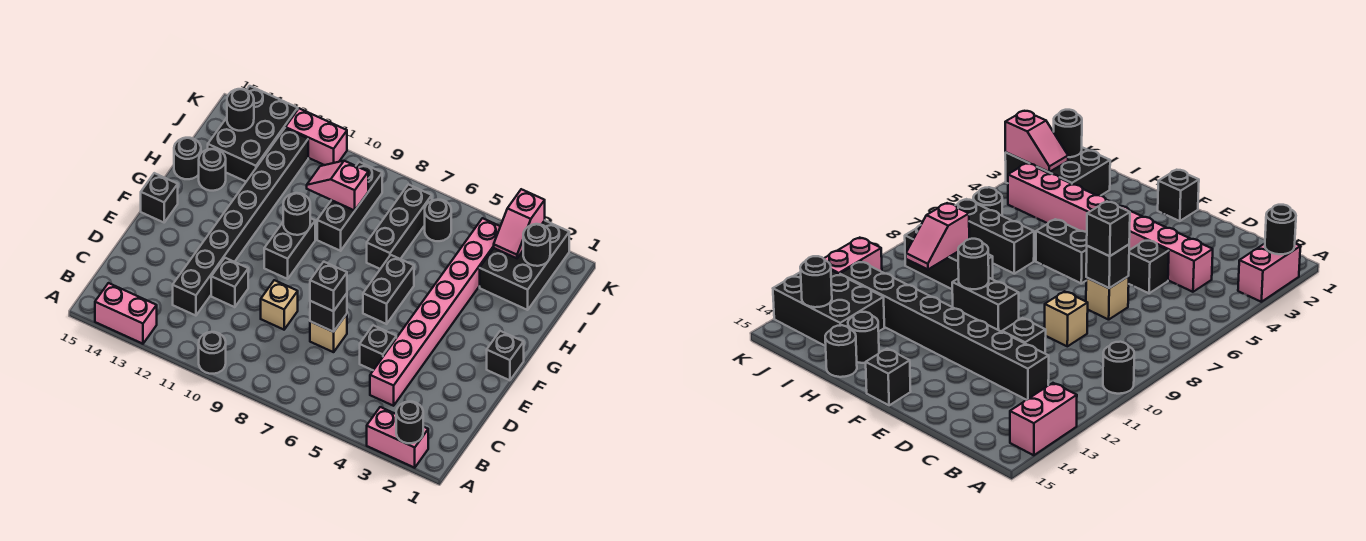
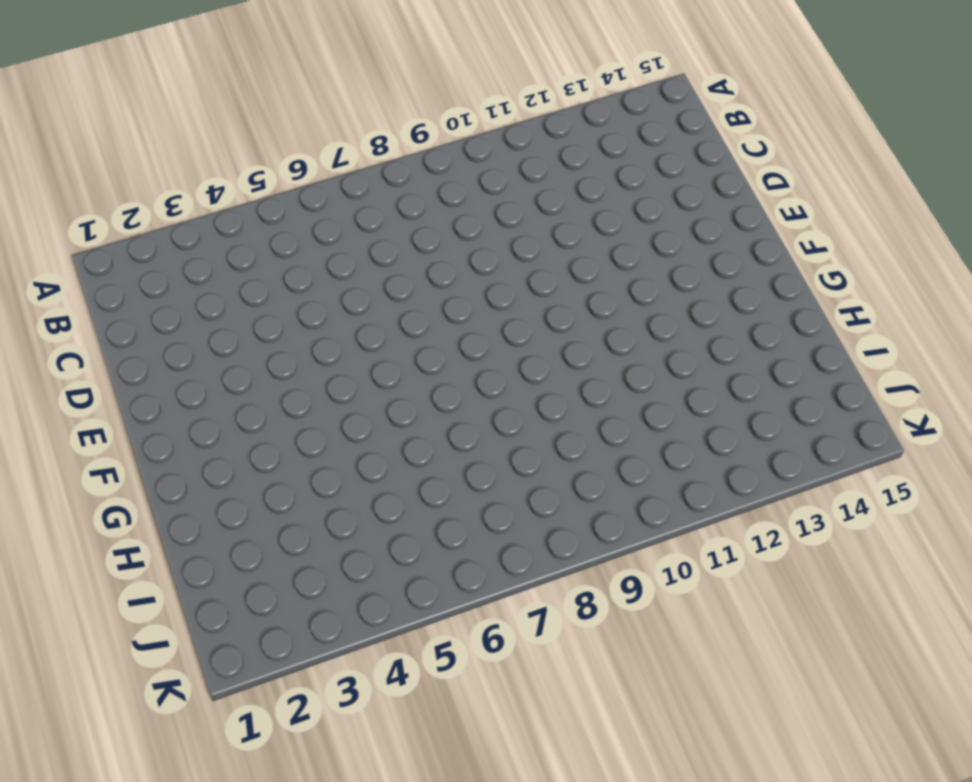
none -> pink brick A2:A3 level 1
none -> black round brick A10 level 1
none -> pink brick A13:A14 level 1

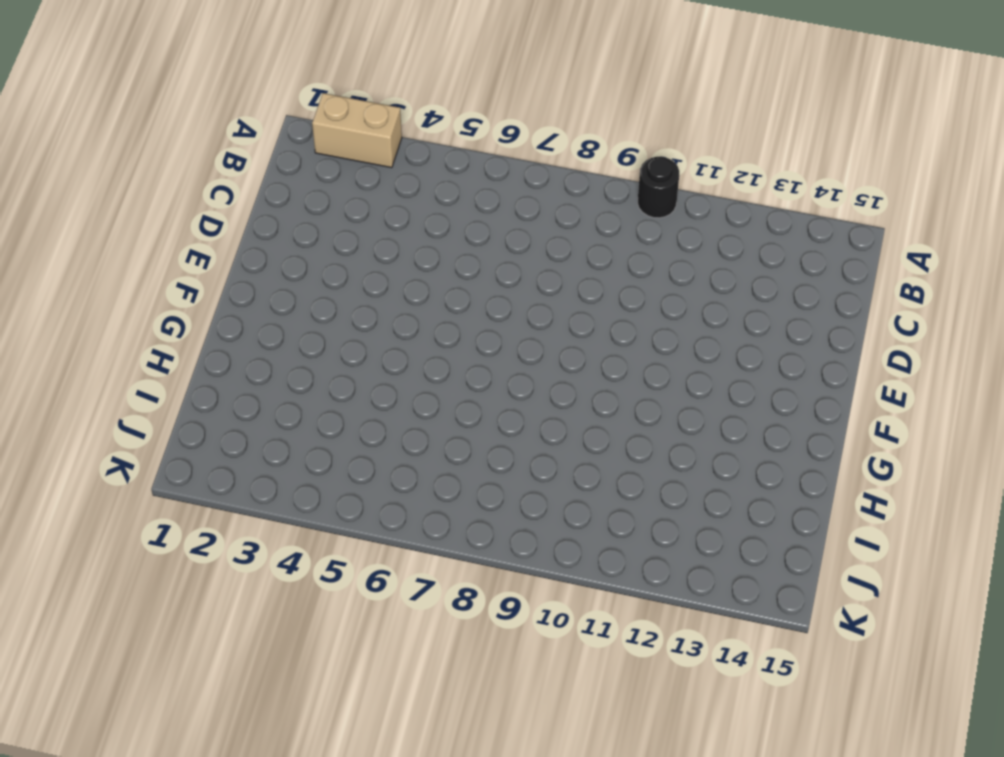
tan brick A2:A3 level 1 -> pink brick A2:A3 level 1
none -> pink brick A13:A14 level 1
none -> pink brick C4:J4 level 1
none -> black brick C12:J12 level 1

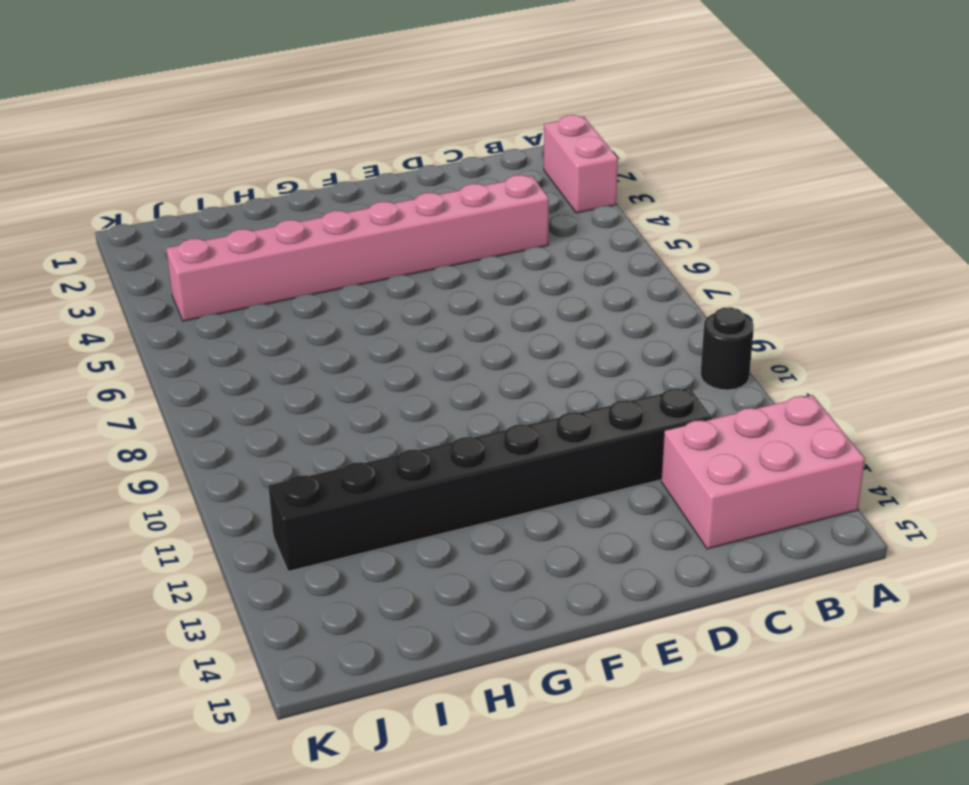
pink brick A13:C14 level 1 -> pink brick A13:A14 level 1
none -> black brick D5 level 1
none -> tan brick D7 level 1
none -> tan brick D9 level 1

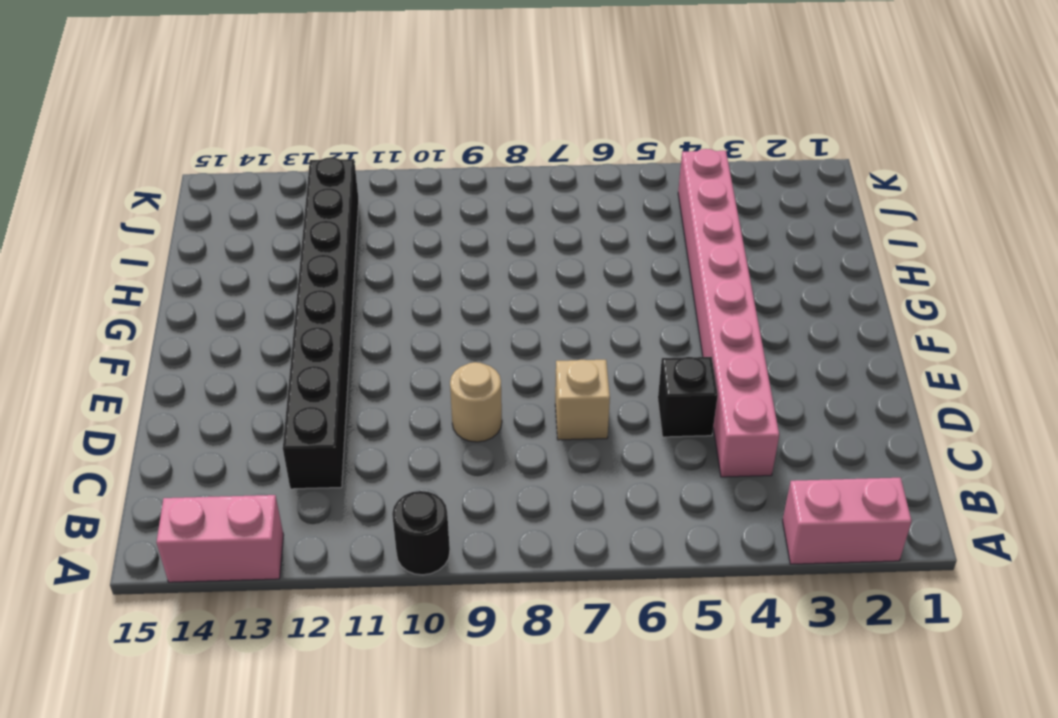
tan round brick D9 level 1 -> tan brick D9 level 1
none -> black brick D11 level 1
none -> black brick F1 level 1
none -> black brick F6:G6 level 1

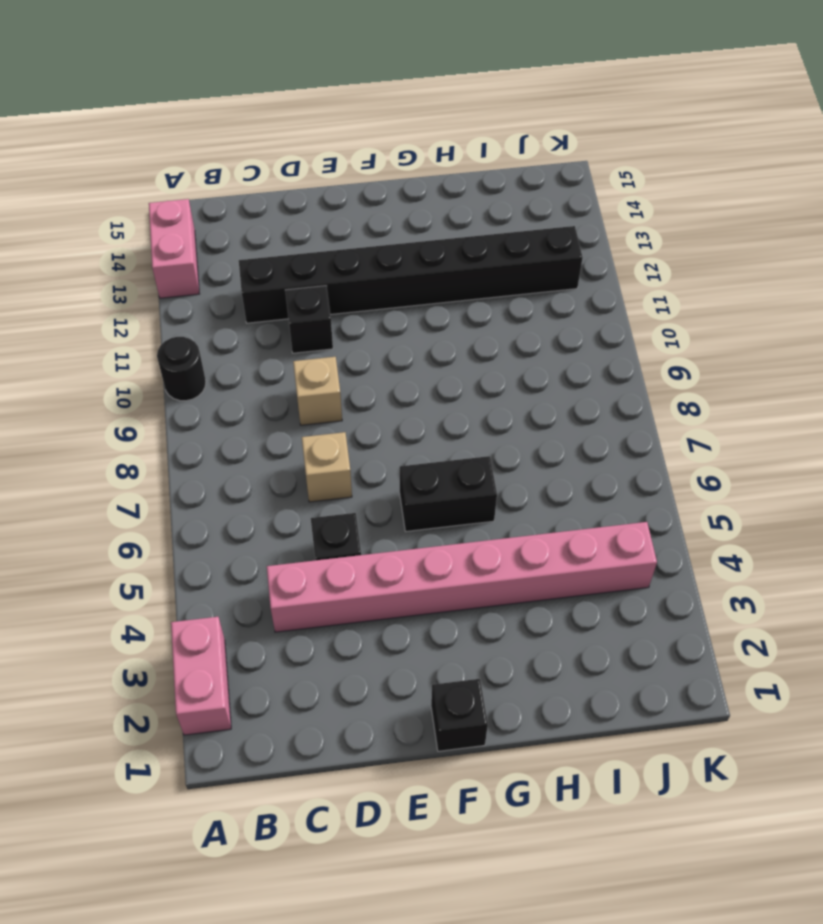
none -> black brick F10:G10 level 1
none -> black brick F15 level 1
none -> black brick H7:J7 level 1

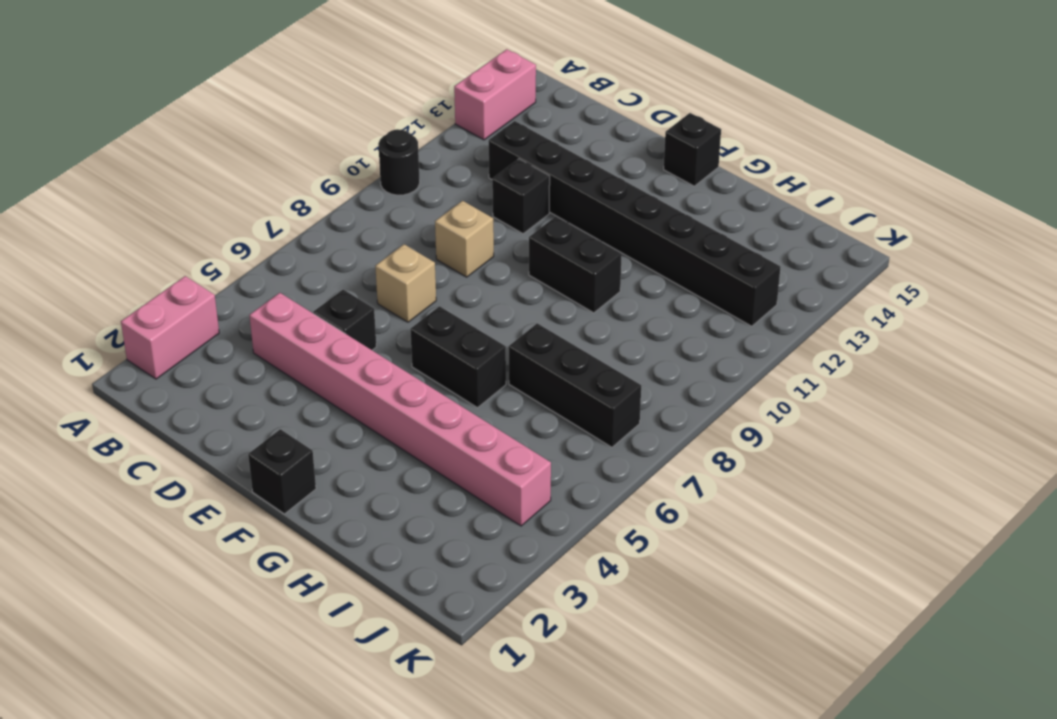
none -> black brick H9:J9 level 1
none -> black round brick H14 level 1
none -> black round brick H15 level 1

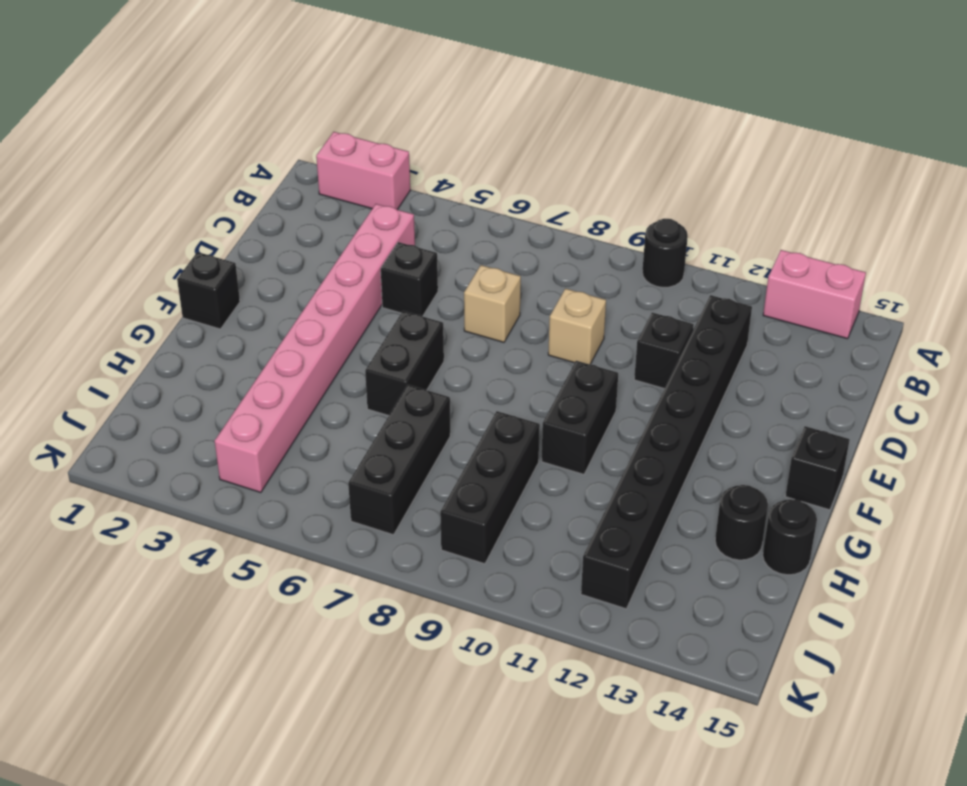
none -> black brick I2:K3 level 1
none -> black brick I13:K14 level 1
none -> black round brick J6 level 1

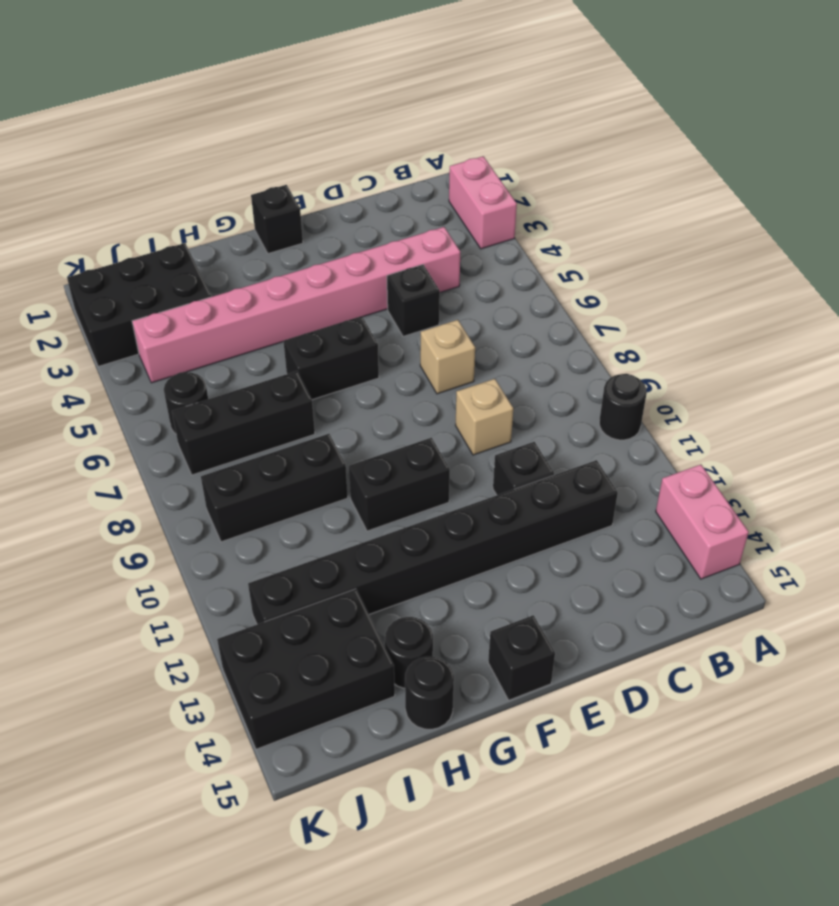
none -> pink brick K11:K12 level 1
none -> black round brick A2 level 2
none -> black brick D7 level 2

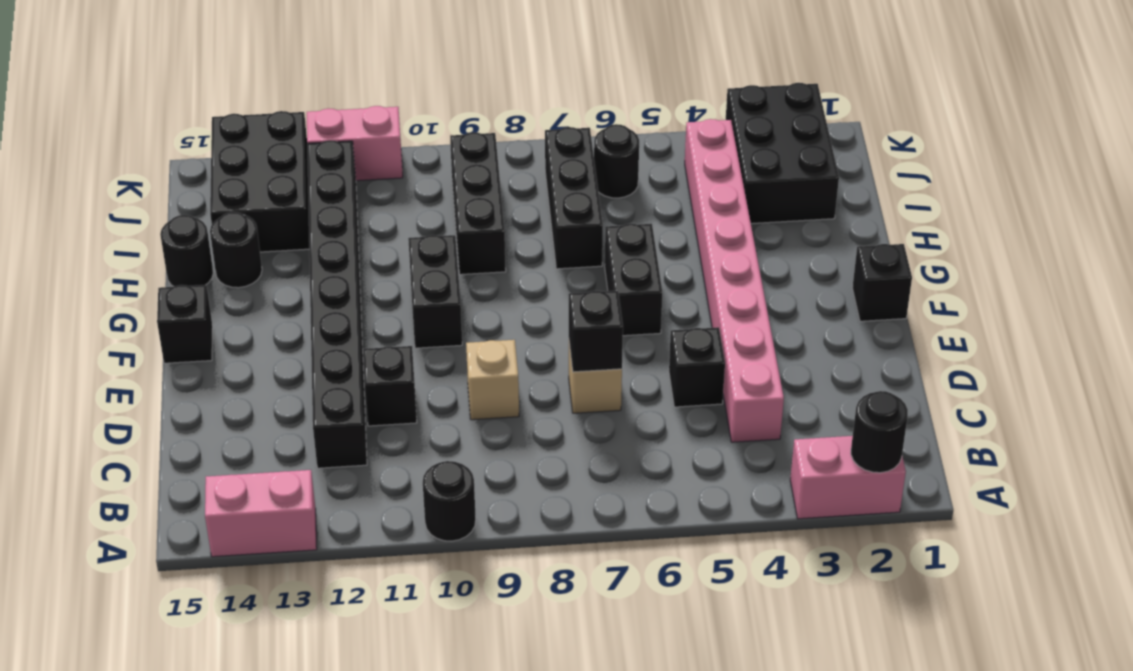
none -> black round brick G10 level 2
none -> pink slope I9:I10 level 2 top 9
none -> black round brick J2 level 2

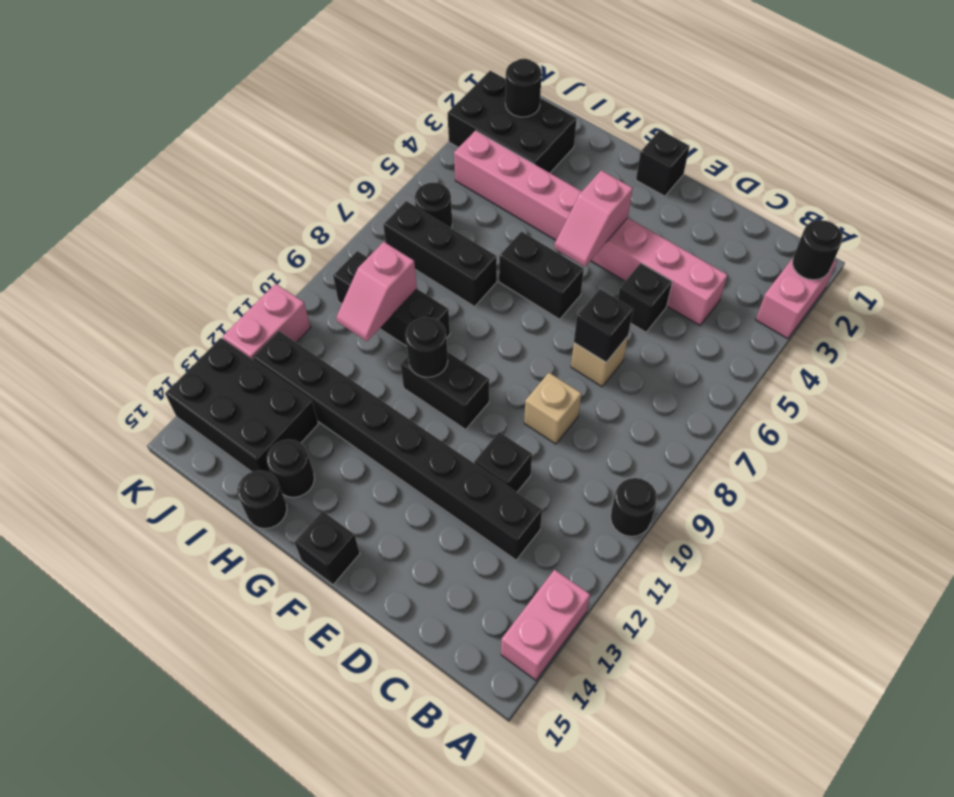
pink slope F4:F5 level 2 top 4 -> pink slope J3:K3 level 2 top K
none -> black round brick J14 level 2
none -> black brick D7 level 3

